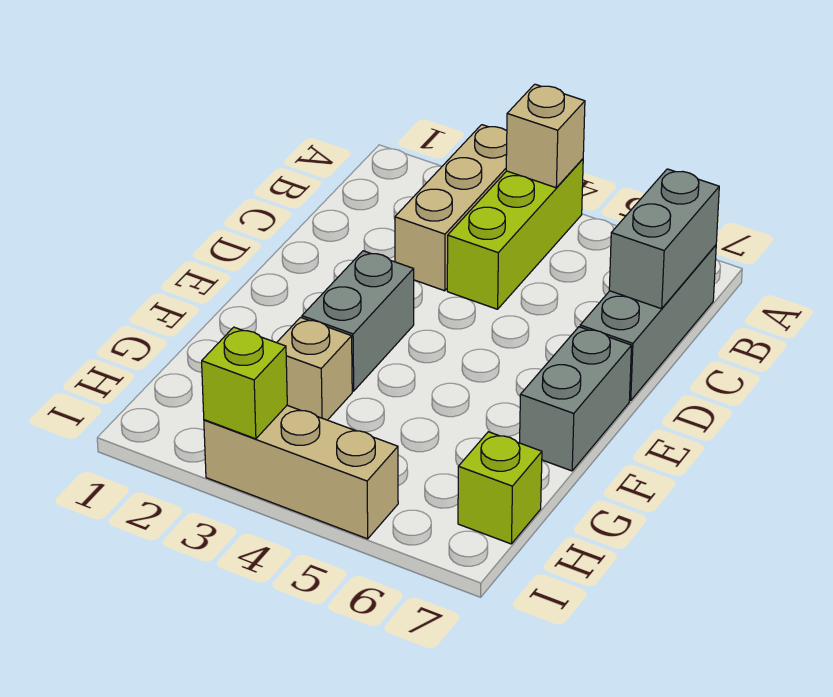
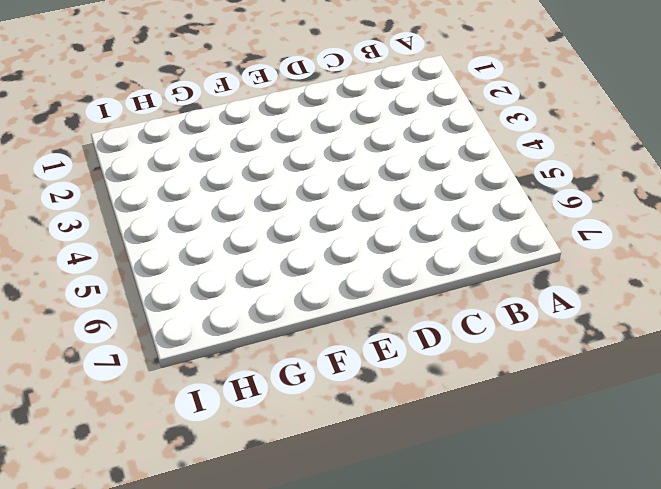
none -> tan brick A3:C3 level 1
none -> lime brick A4:C4 level 1

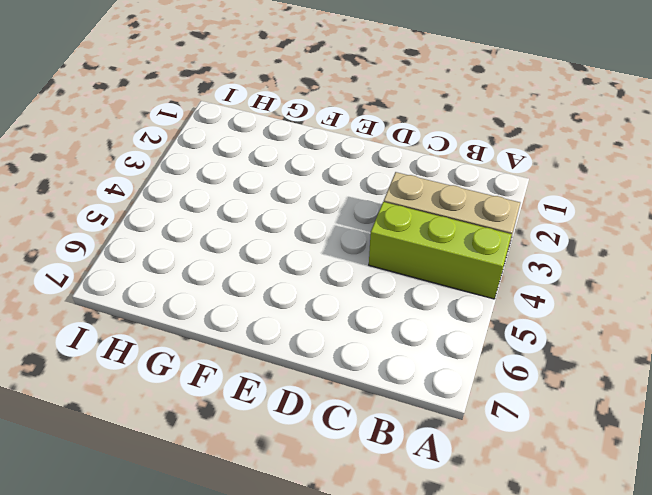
none -> grey brick B7:D7 level 1
none -> grey brick E3:F3 level 1

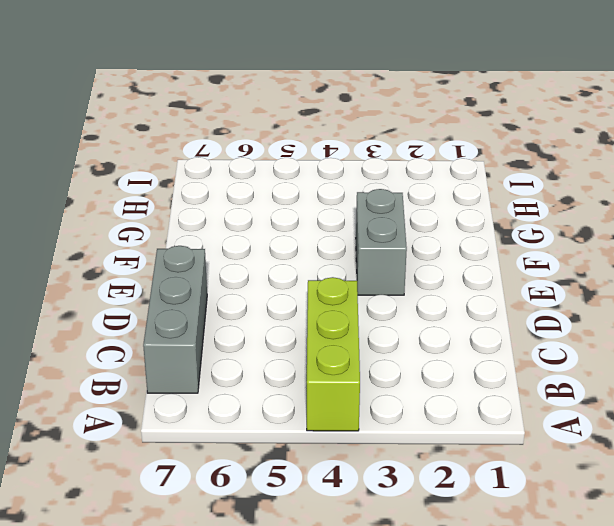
none -> tan brick A3:C3 level 1
none -> grey brick E7:F7 level 1

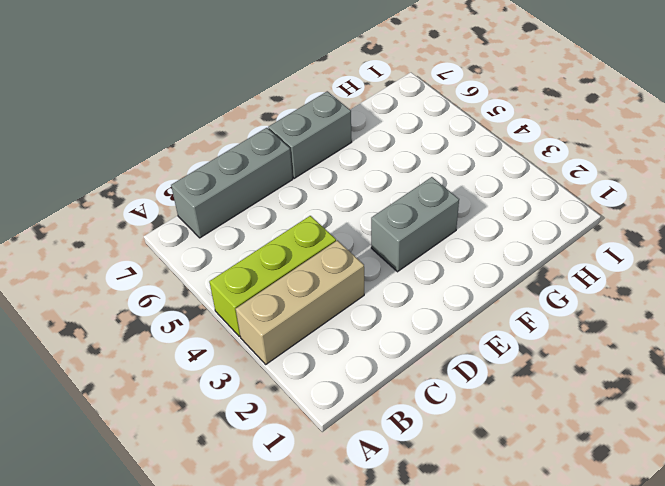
none -> tan brick G3 level 1
none -> lime brick H7 level 1

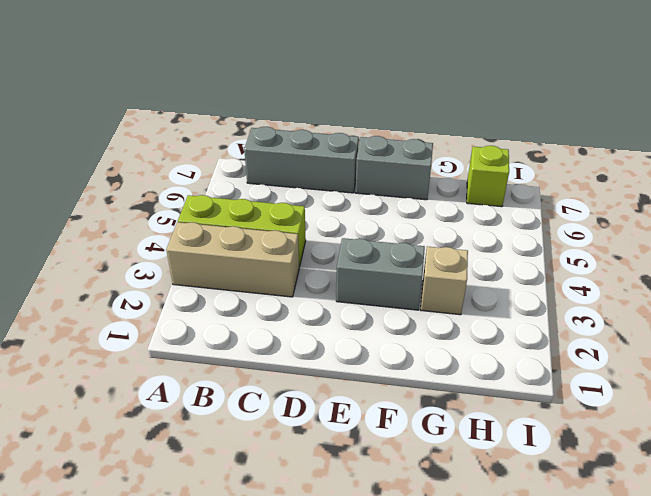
none -> tan brick I3:I5 level 1
none -> tan brick A4 level 2

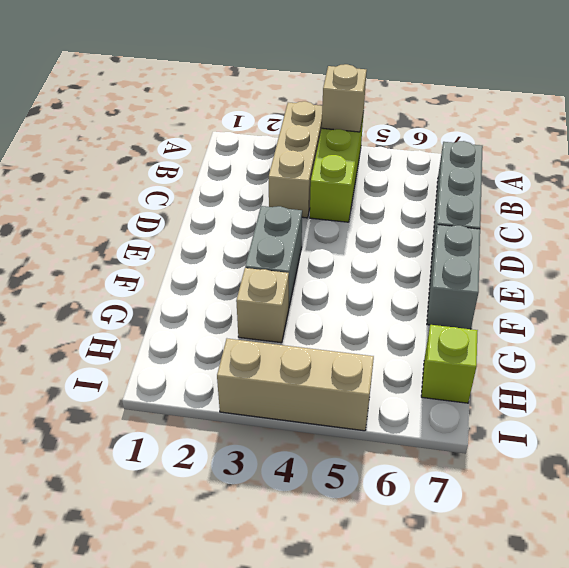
none -> grey brick B7:C7 level 2
none -> lime brick I3 level 2

